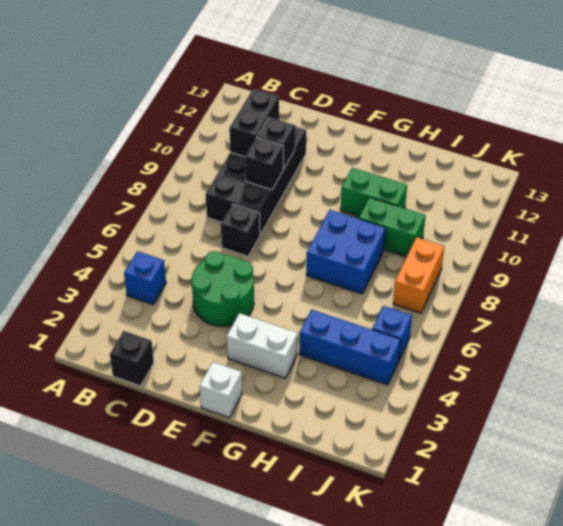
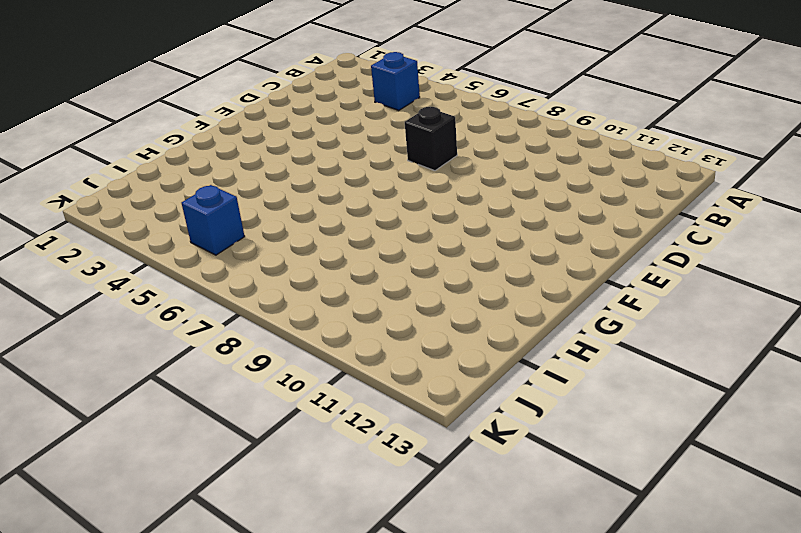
none -> black brick C1 level 1
none -> black brick C8:D11 level 1
none -> green round brick D4:E5 level 1

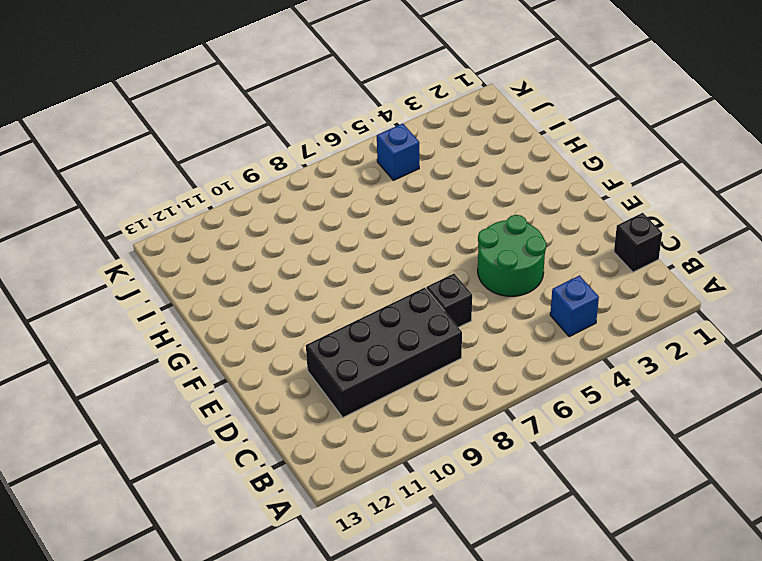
none -> white brick F1 level 1
none -> white brick F3:G3 level 1
none -> blue brick G7:H8 level 1

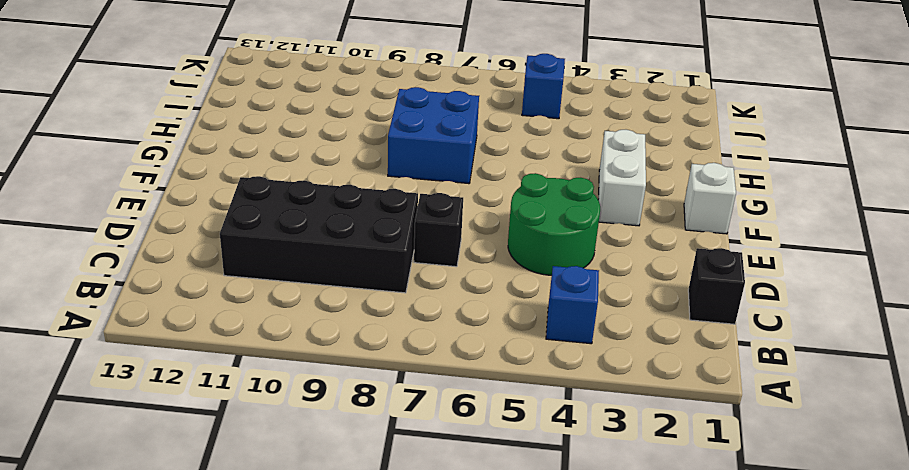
none -> green brick G10:H10 level 1
none -> blue brick H4:J4 level 1
none -> green brick H9:I9 level 1

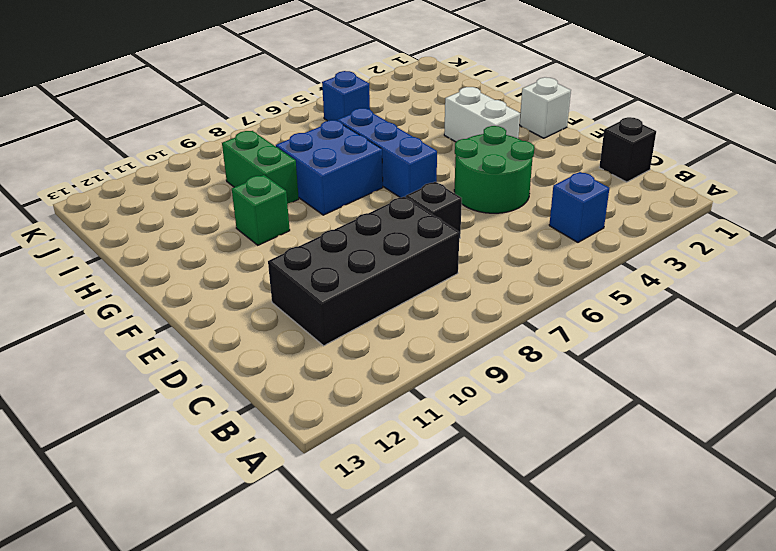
blue brick F6:H6 level 1 -> blue brick H4:J4 level 1
green brick G10 level 1 -> green brick G10:H10 level 1
none -> orange brick J7:J8 level 1
none -> black brick C10:C11 level 2
none -> black brick D9 level 2

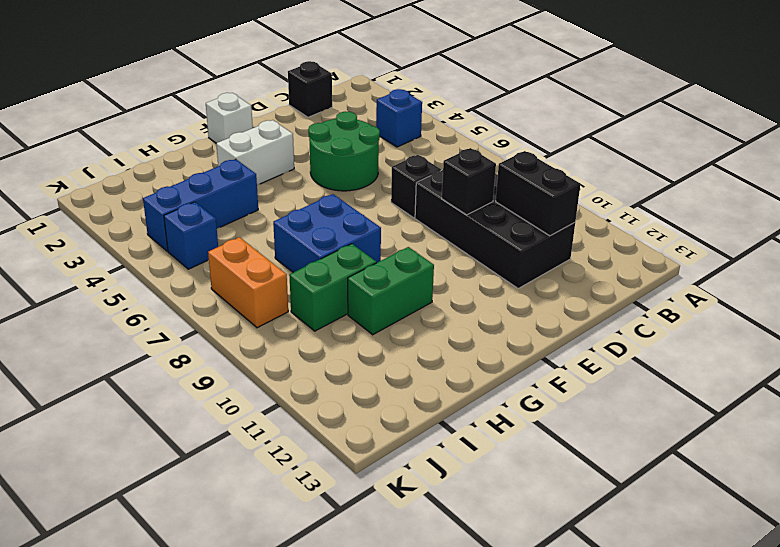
none -> black brick D10 level 2

